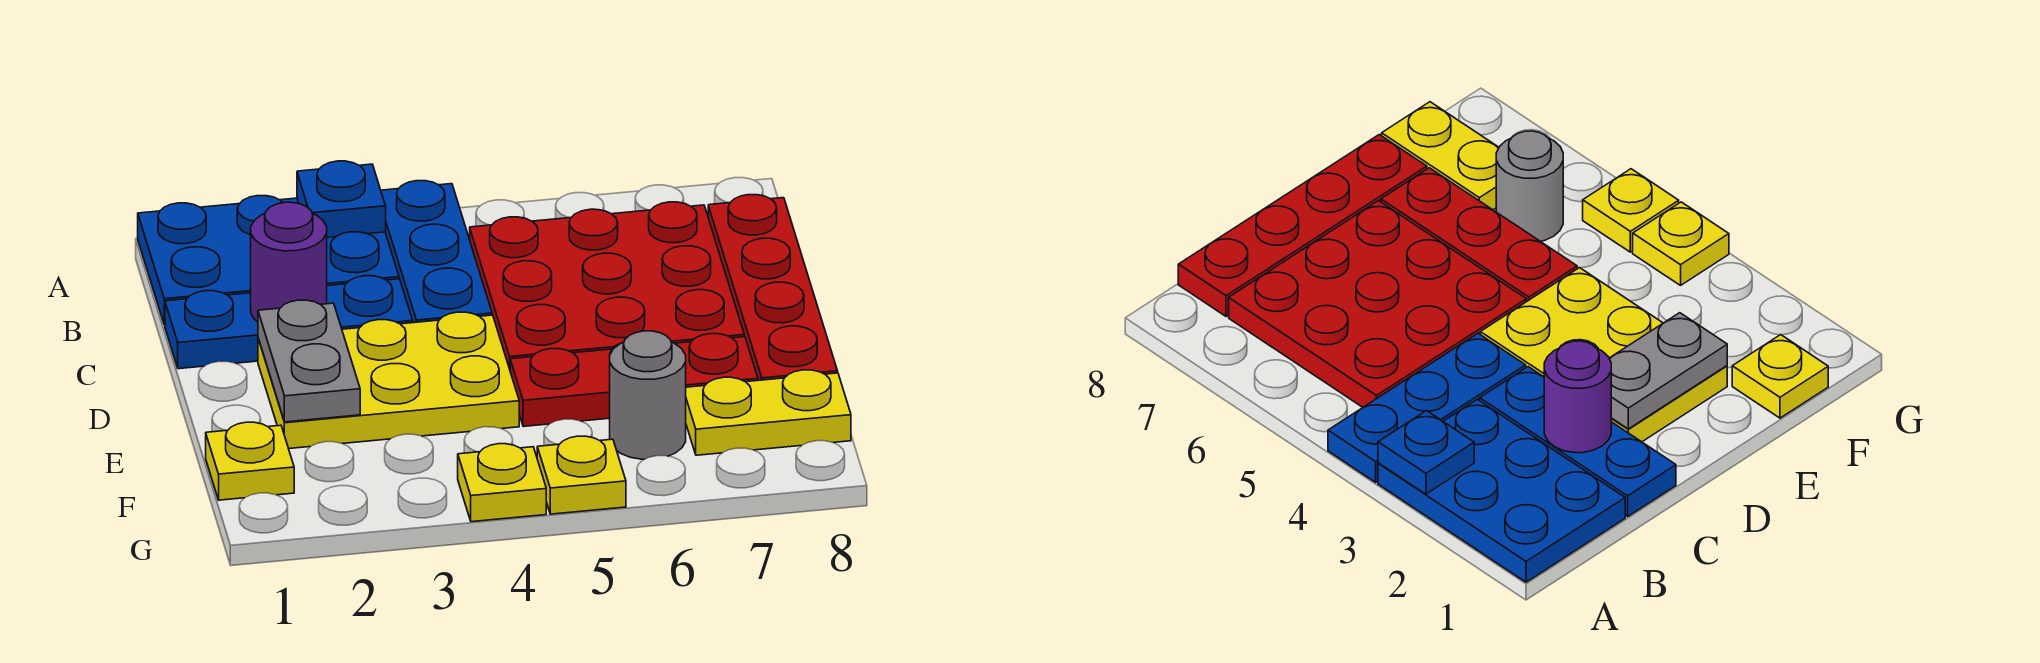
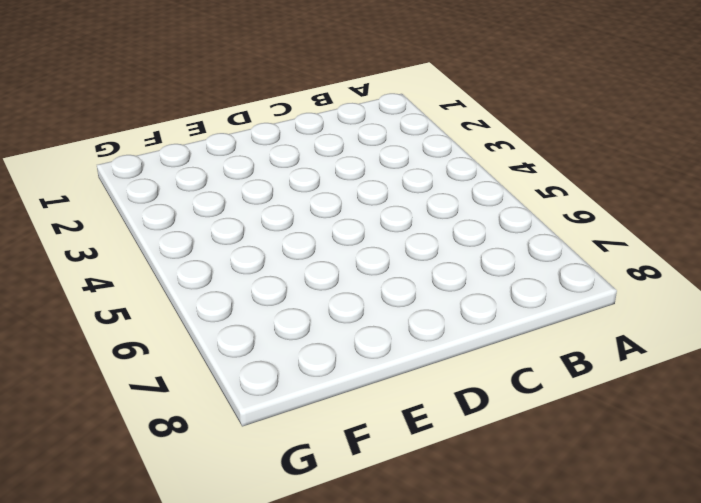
none -> blue plate A1:B3 level 1
none -> blue plate A4:C4 level 1
none -> red plate B5:D7 level 1

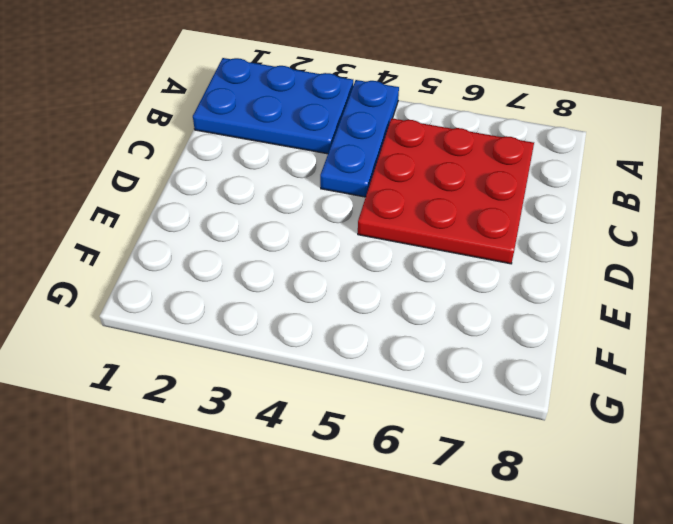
none -> red plate B8:E8 level 1
none -> blue plate C1:C3 level 1
none -> yellow plate D2:E4 level 1

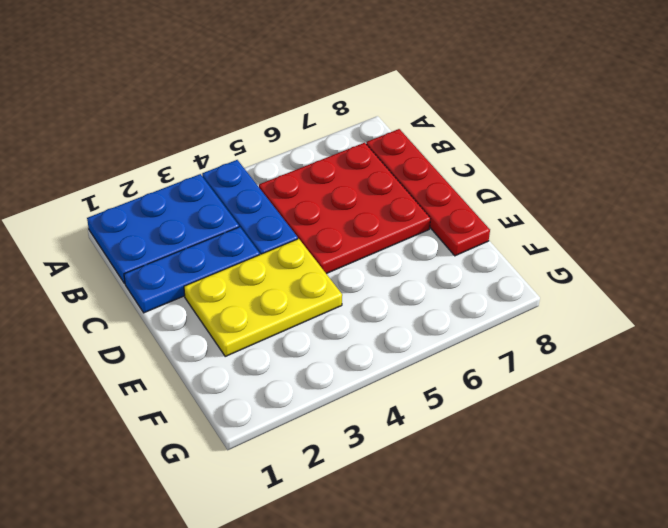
none -> red plate E5:E7 level 1
none -> yellow plate F1 level 1
none -> grey round brick F6 level 1

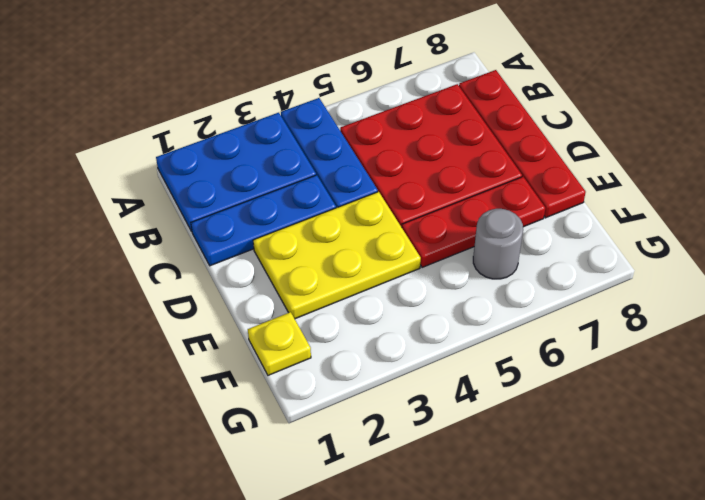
none -> yellow plate F7:F8 level 1
none -> yellow plate G4 level 1
none -> yellow plate G5 level 1

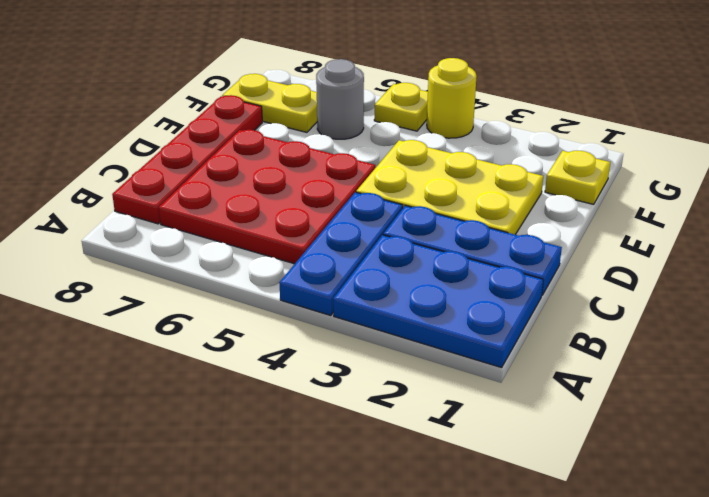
yellow round brick G4 level 1 -> yellow plate G4 level 1
none -> red plate E5:E7 level 1
none -> blue plate A3 level 2
none -> purple round brick C2 level 2

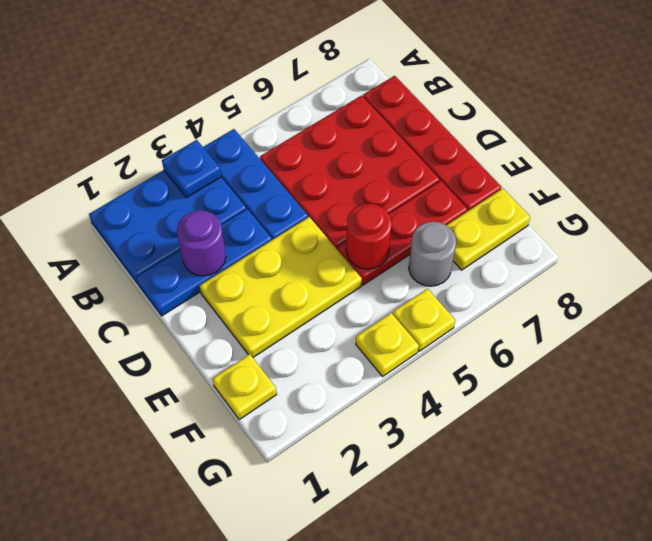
red round brick E5 level 2 -> none
none -> grey plate D2:E2 level 2

